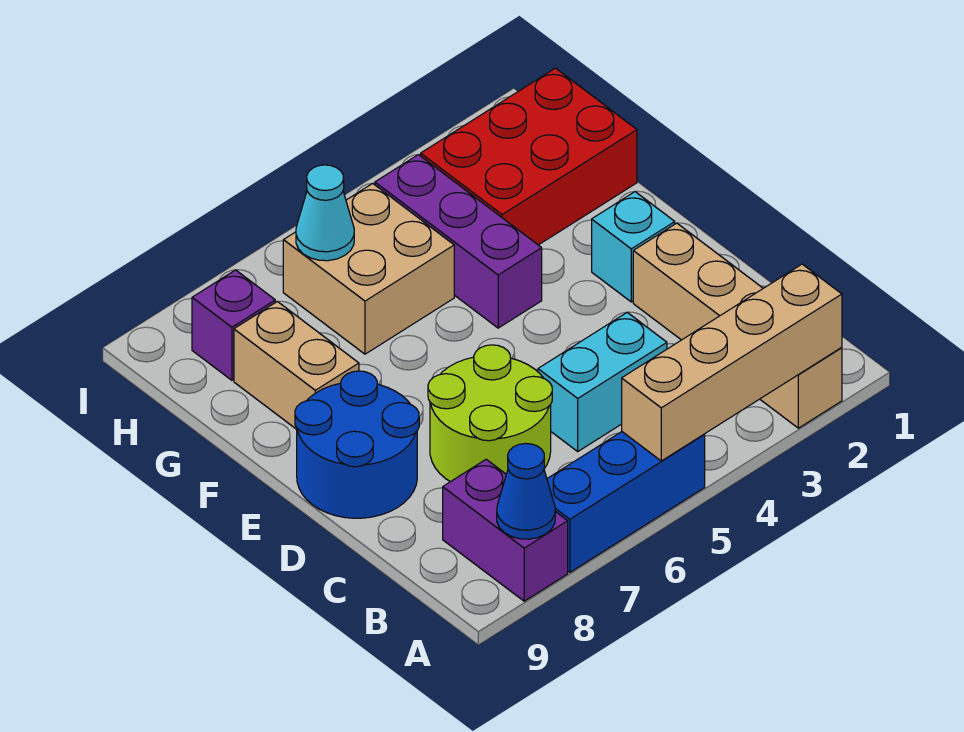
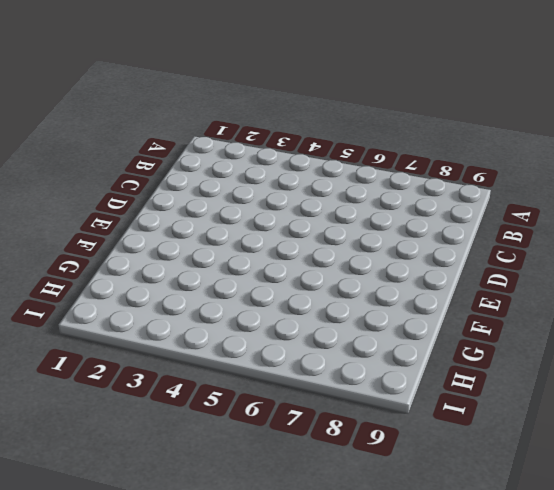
none -> tan brick A2:D2 level 1
none -> blue brick A5:A7 level 1
none -> purple brick A8:B8 level 1

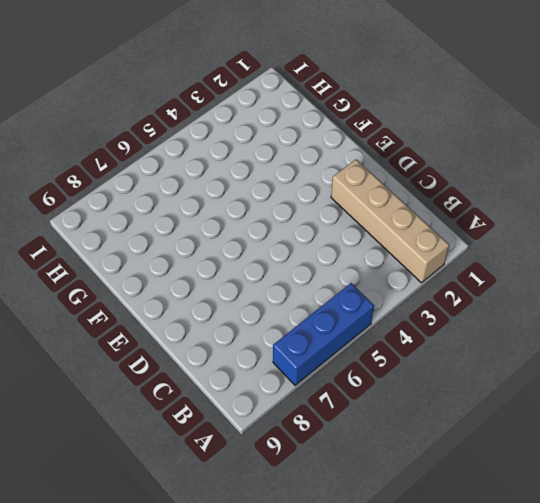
none -> purple brick A8:B8 level 1
none -> cyan brick C4:C5 level 1
none -> lime round brick C6:D7 level 1

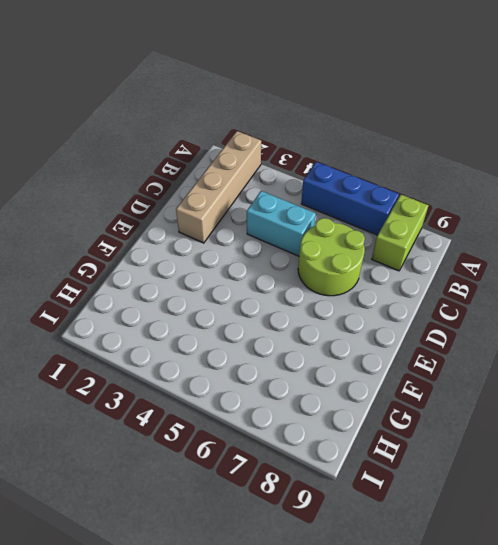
lime brick A8:B8 level 1 -> purple brick A8:B8 level 1
none -> blue round brick D8:E9 level 1
none -> cyan brick E2 level 1
none -> purple brick F4:H4 level 1

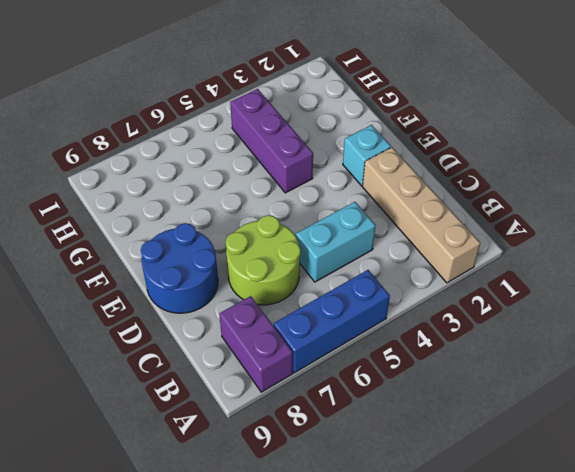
none -> tan brick F8:G8 level 1
none -> red brick G1:H3 level 1
none -> tan brick G5:H6 level 1

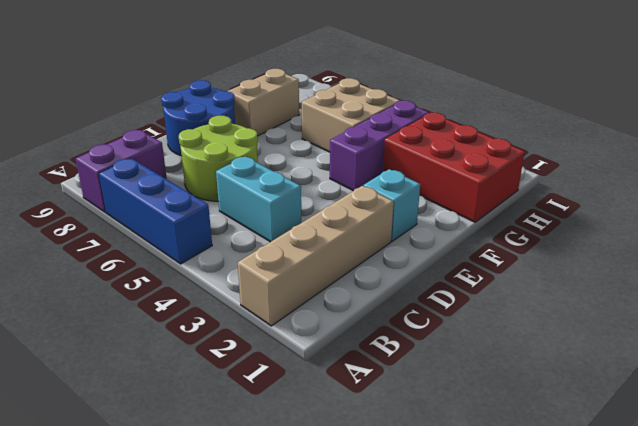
none -> purple brick H8 level 1
none -> tan brick A2:A5 level 2
none -> blue cone A8 level 2

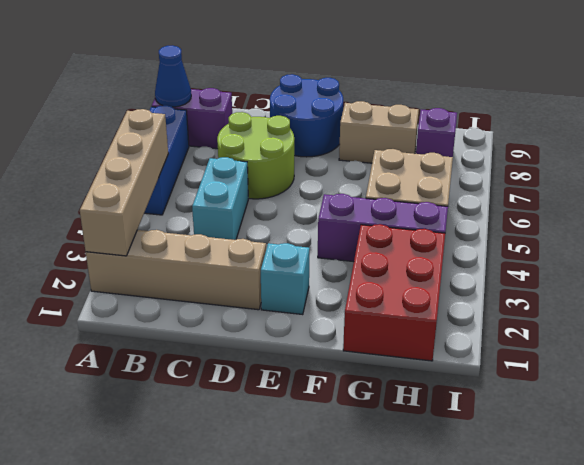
none -> cyan cone H6 level 2

